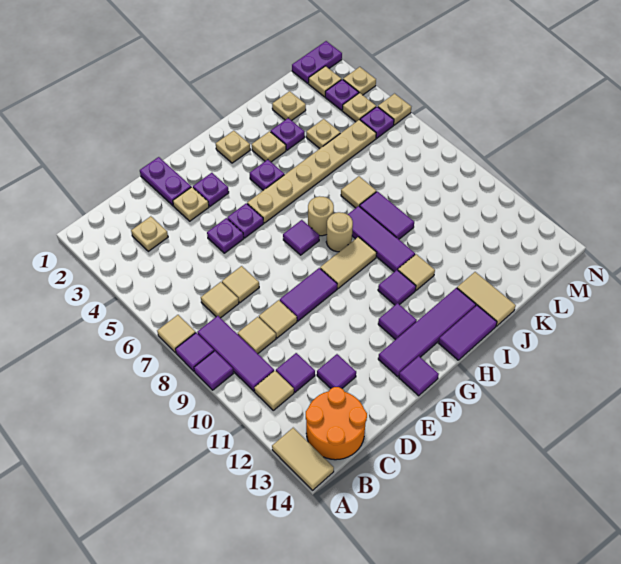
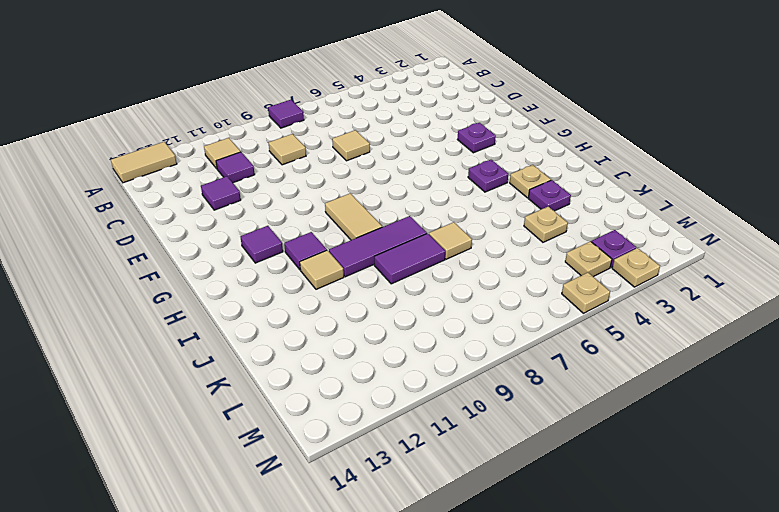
none -> tan tile A7 level 1
none -> purple tile A9 level 1
none -> purple tile B8:B10 level 1
none -> orange round brick B13:C14 level 1

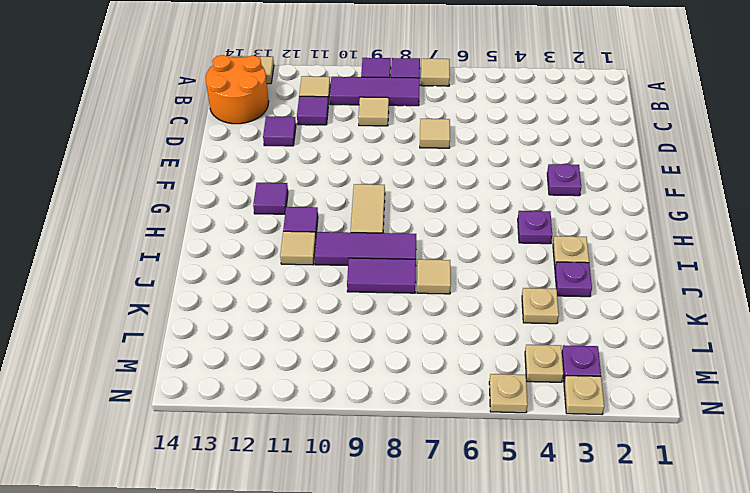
none -> tan plate C3 level 1
none -> tan tile C7 level 1
none -> tan tile D9 level 1
none -> purple plate E1:E2 level 1

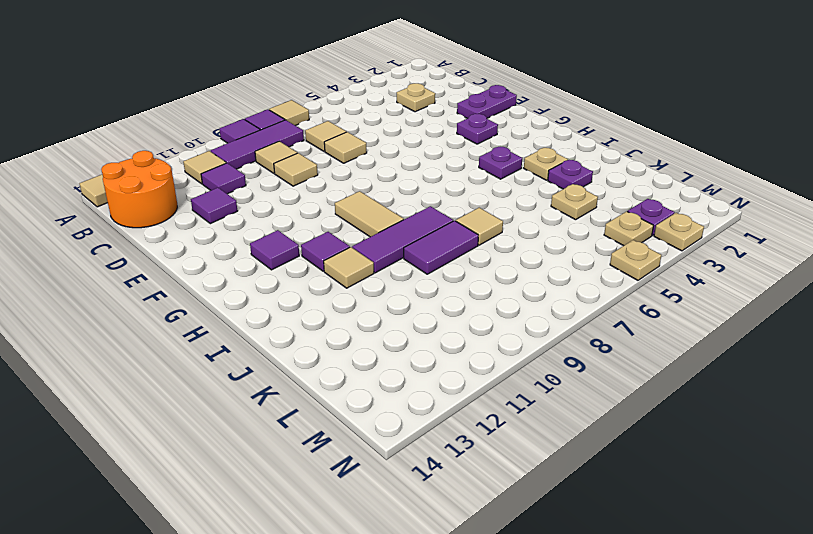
none -> tan plate E3 level 1
none -> purple plate E5 level 1
none -> purple tile E9:F9 level 1
none -> purple plate F5 level 1

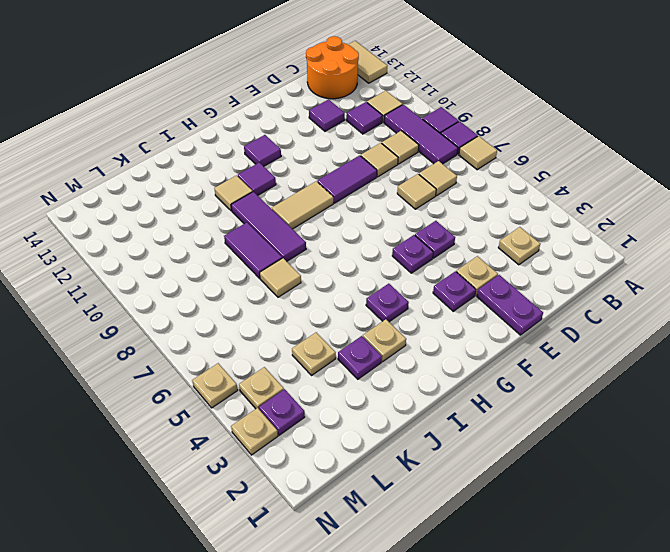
none -> purple tile F13:I13 level 1
none -> purple tile F14 level 1
none -> tan plate G5:L5 level 1
none -> purple tile G7 level 1

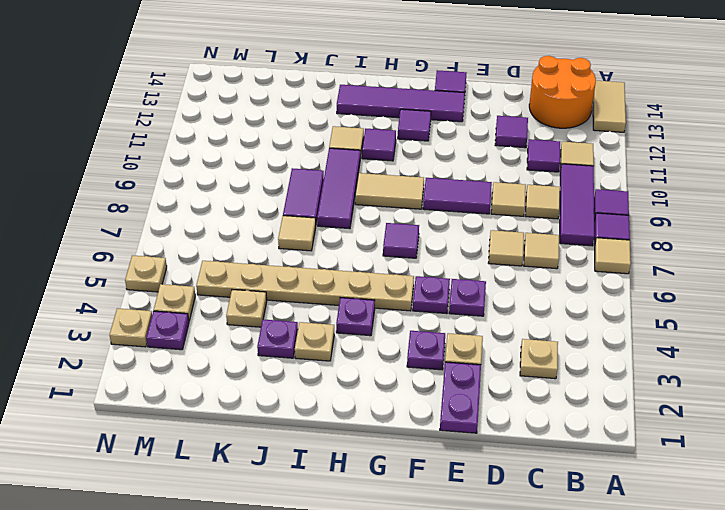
none -> tan plate H2 level 1
none -> tan round brick H7 level 1
none -> tan round brick H8 level 1
none -> purple tile H14:I14 level 1

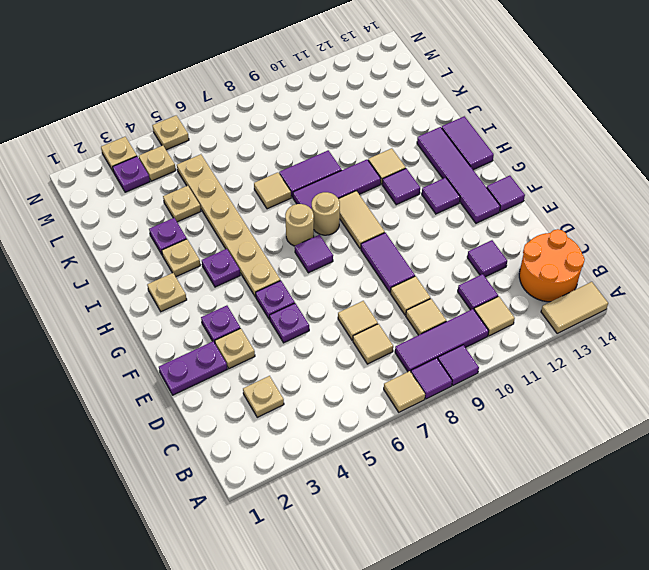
none -> tan tile J13:J14 level 1
none -> tan plate K2 level 1
none -> purple plate M1:N1 level 1
none -> tan plate M2 level 1

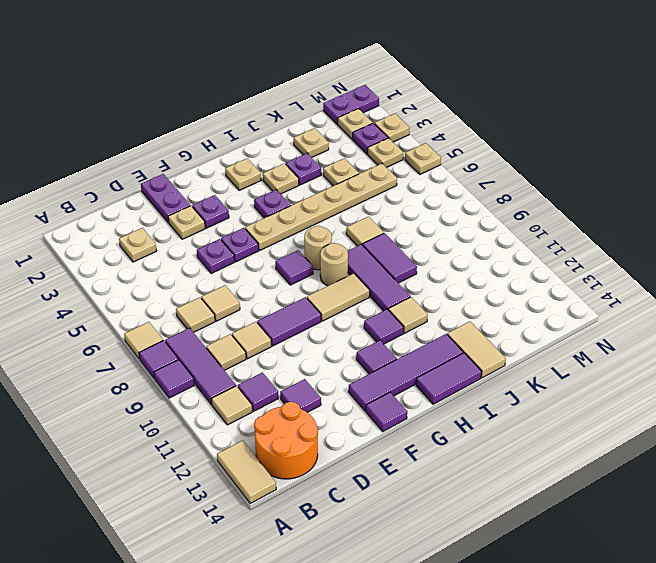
none -> purple plate M5 level 1

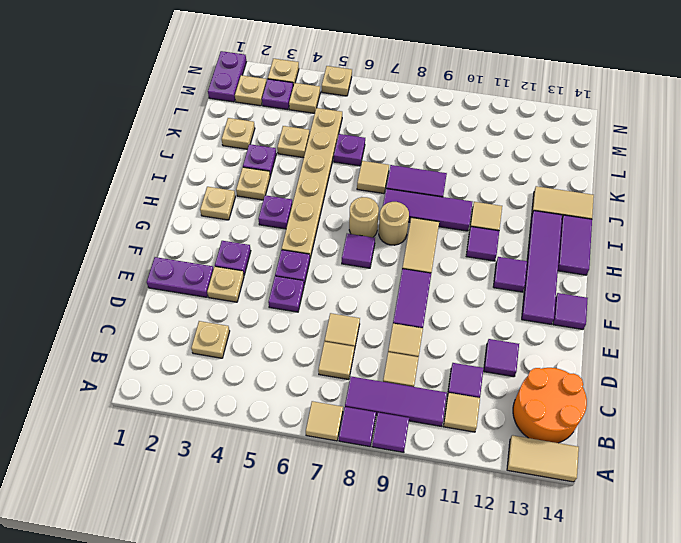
purple plate K6 level 1 -> purple plate M5 level 1

